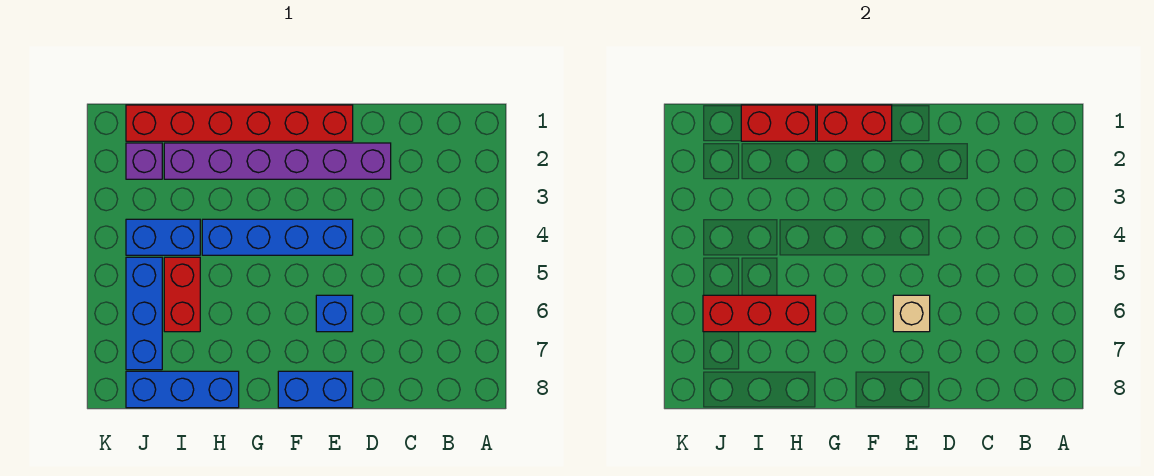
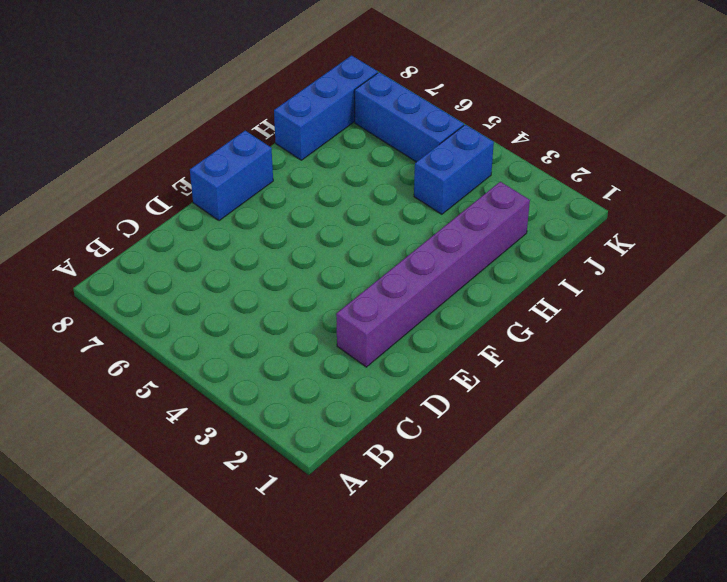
none -> red brick E1:J1 level 1
none -> blue brick E4:H4 level 1
none -> blue brick E6 level 1

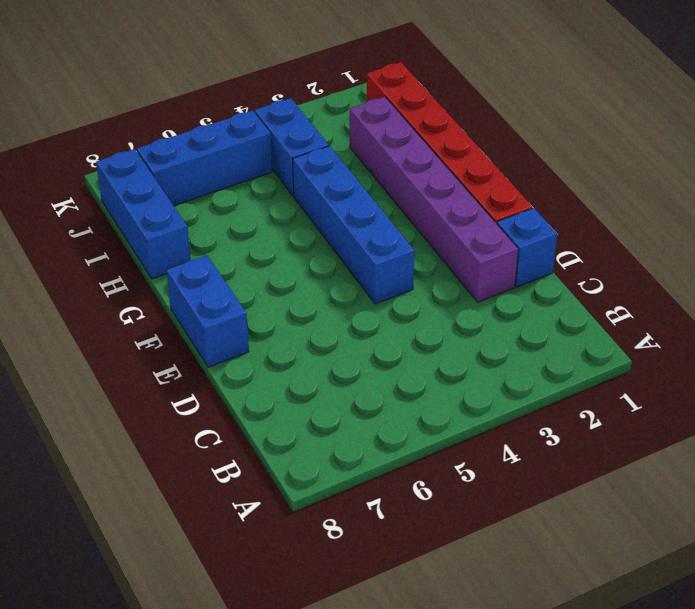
blue brick D1 level 1 -> blue brick E6 level 1
none -> red brick I5:I6 level 1
none -> purple brick J2 level 1
none -> tan brick E6 level 2

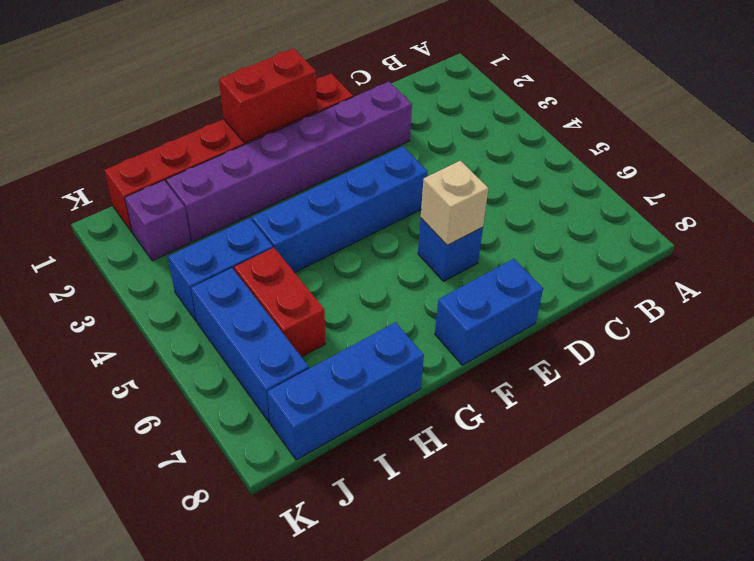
none -> red brick H1:I1 level 2
none -> red brick H6:J6 level 2

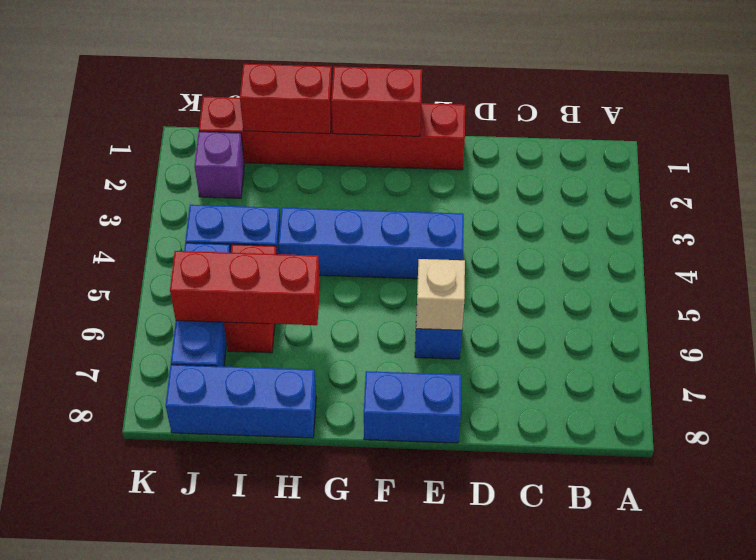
none -> purple brick D2:I2 level 1

